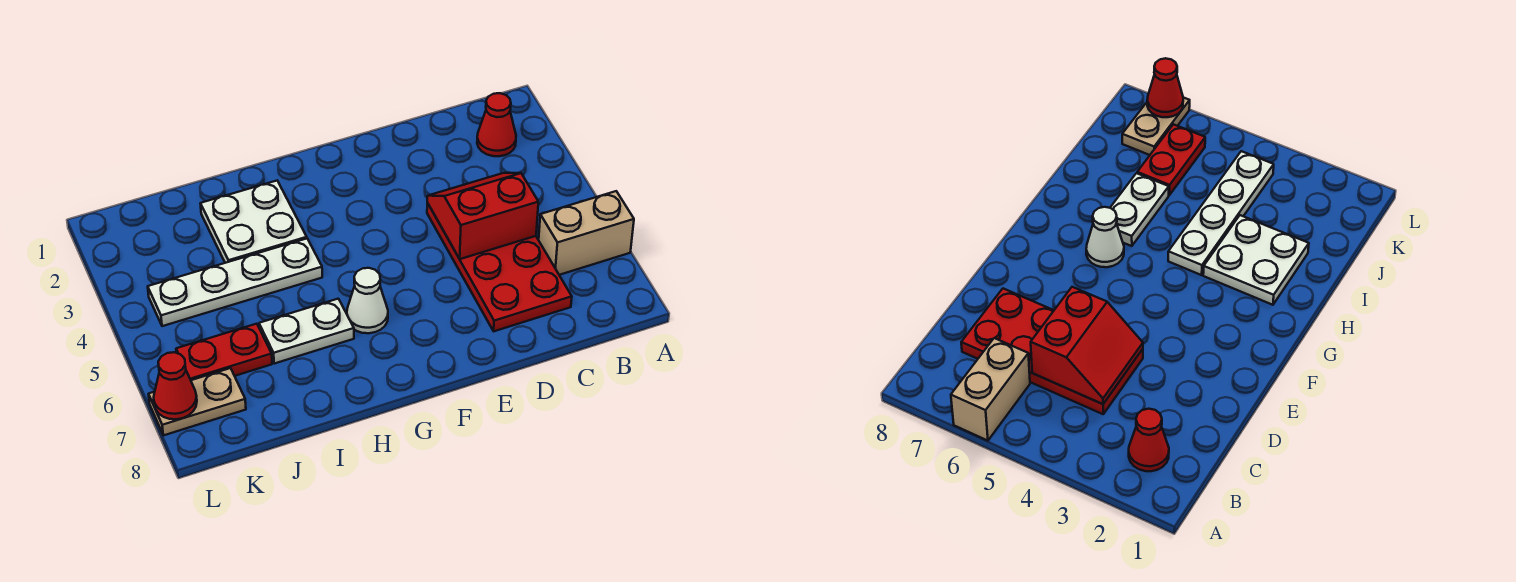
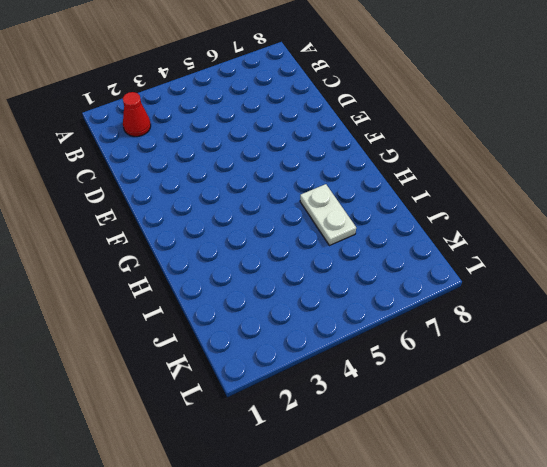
none -> tan brick A6:B6 level 1
none -> red plate C4:D7 level 1

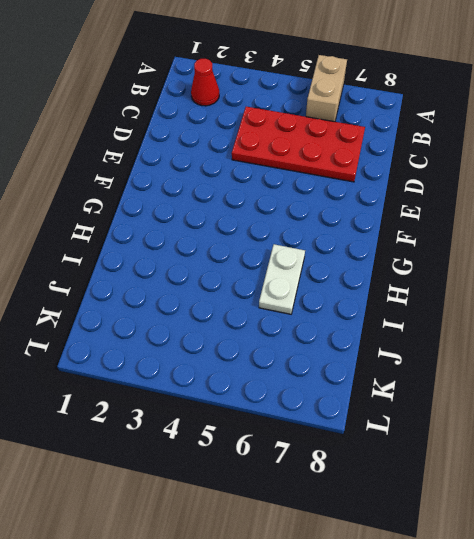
none -> white cone G6 level 1
none -> white plate H2:I3 level 1

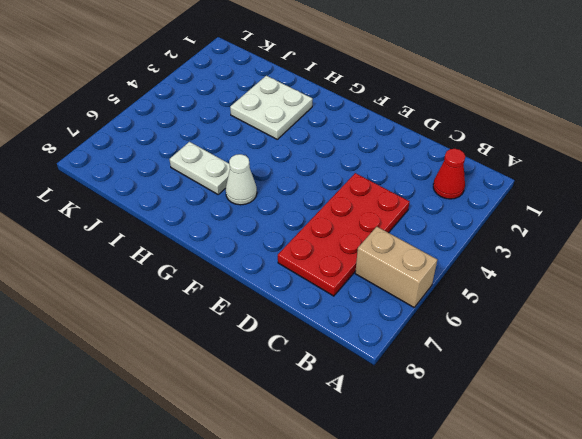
none -> white plate H4:K4 level 1
none -> red plate J6:K6 level 1

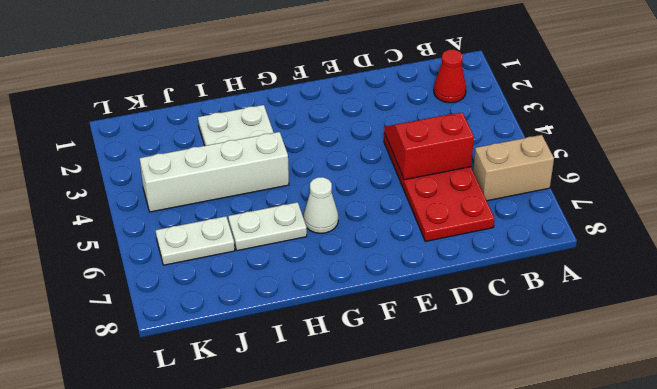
white brick H4:K4 level 1 -> white plate H4:K4 level 1
white plate J6:K6 level 1 -> red plate J6:K6 level 1
none -> tan plate K7:L7 level 1
none -> red cone L7 level 2

